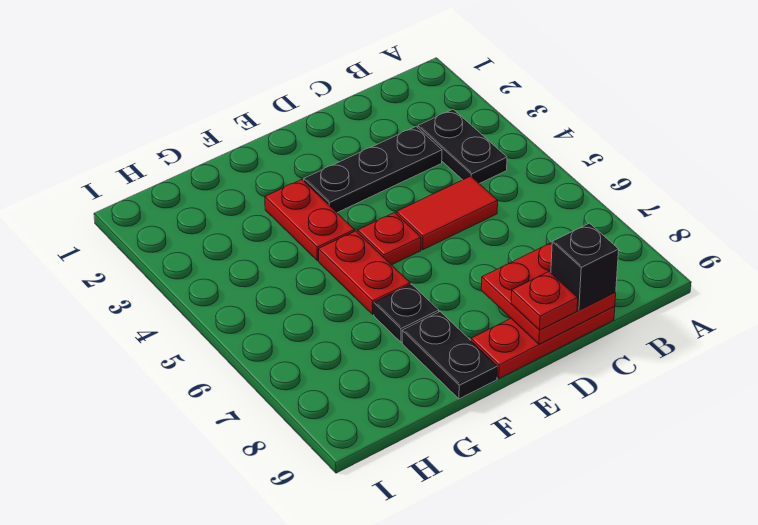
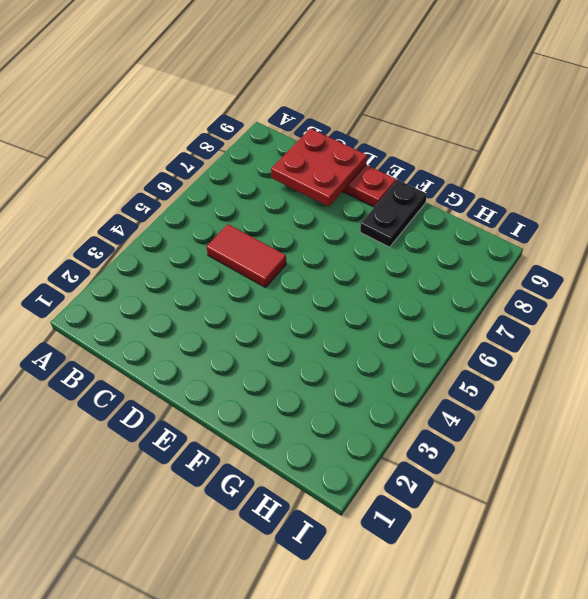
none -> black plate B3:B4 level 1
none -> black plate C3:E3 level 1
none -> red plate E5 level 1

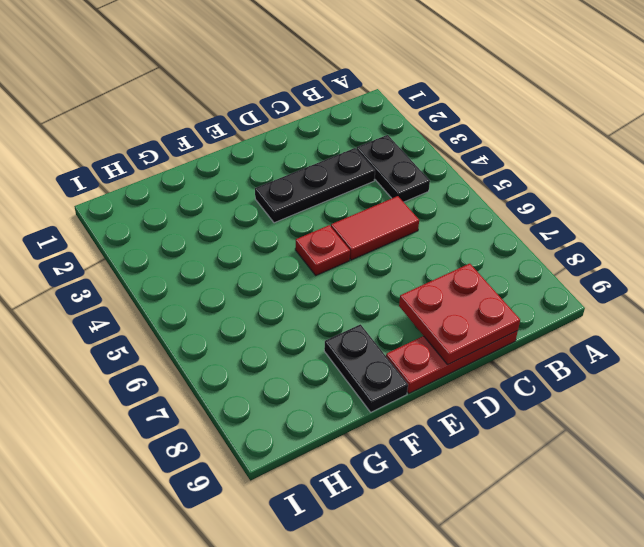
none -> red plate F3:F4 level 1
none -> red plate F5:F6 level 1
none -> black plate F7 level 1

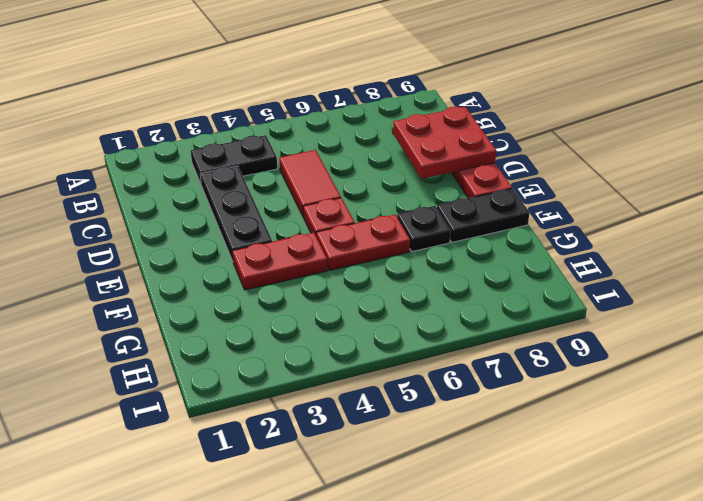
none -> black brick C9 level 3
none -> red plate D9 level 3

